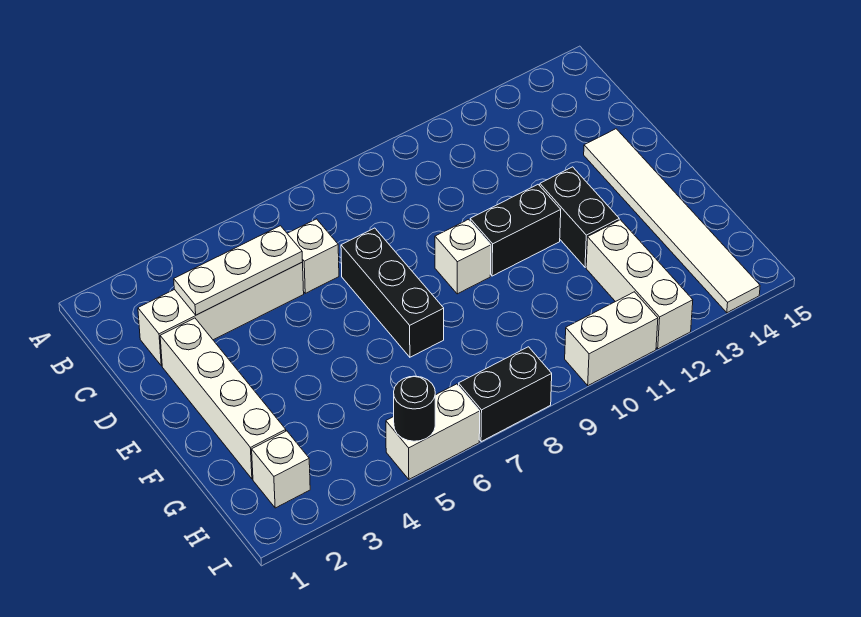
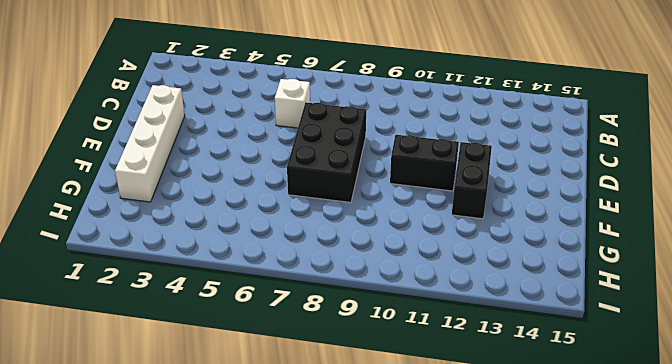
black brick D7:F8 level 1 -> black brick D7:F7 level 1
none -> white brick C2:C5 level 1
none -> white tile D14:I14 level 1
none -> white brick E9 level 1

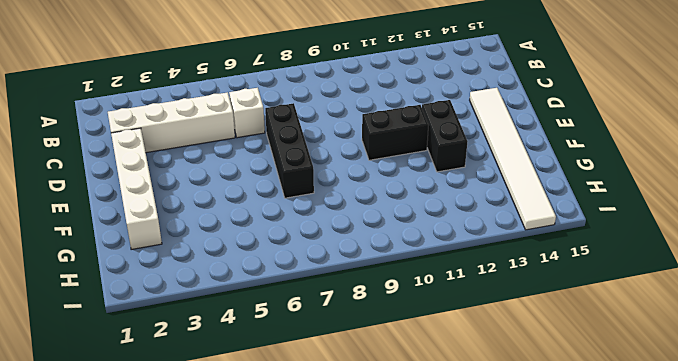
none -> white brick E9 level 1
none -> white brick G12:I12 level 1
none -> white brick H2 level 1

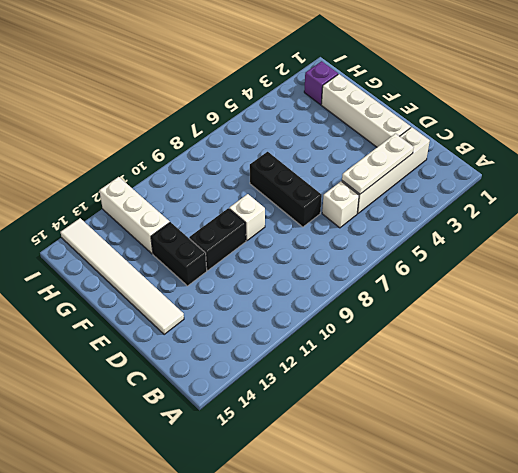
purple brick H2 level 1 -> white brick H2 level 1
none -> white brick I5:I6 level 1
none -> black brick I7:I8 level 1
none -> white brick I10:I11 level 1

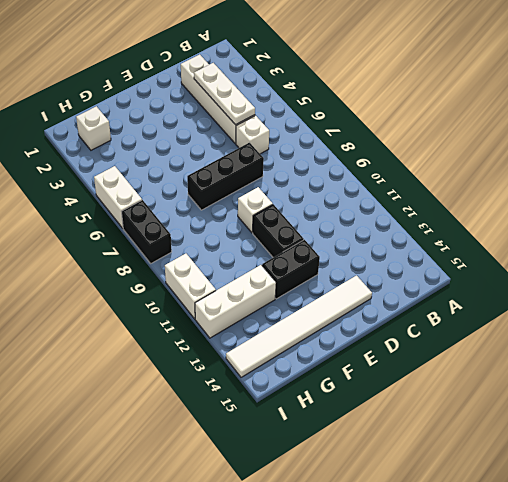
none -> white brick D2:G2 level 1
none -> black round brick I5 level 2

